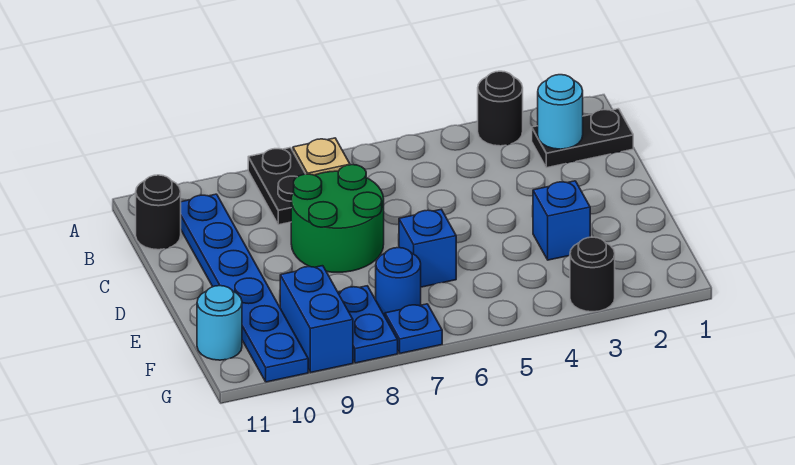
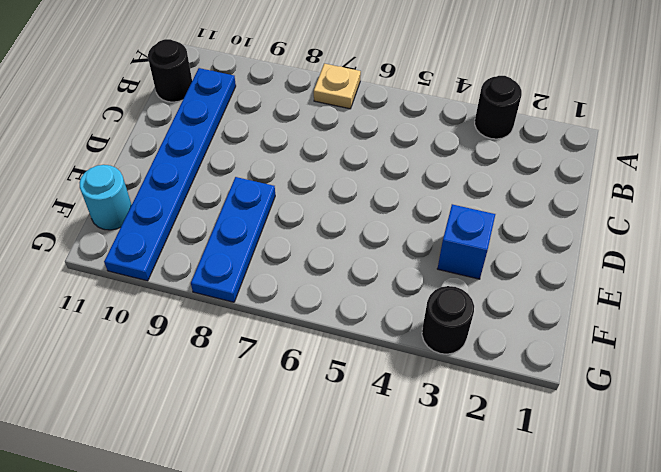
blue plate E8:G8 level 1 -> blue plate F8:G8 level 1
none -> black plate A8:B8 level 1
none -> black plate B1:B2 level 1
none -> green round brick C7:D8 level 1

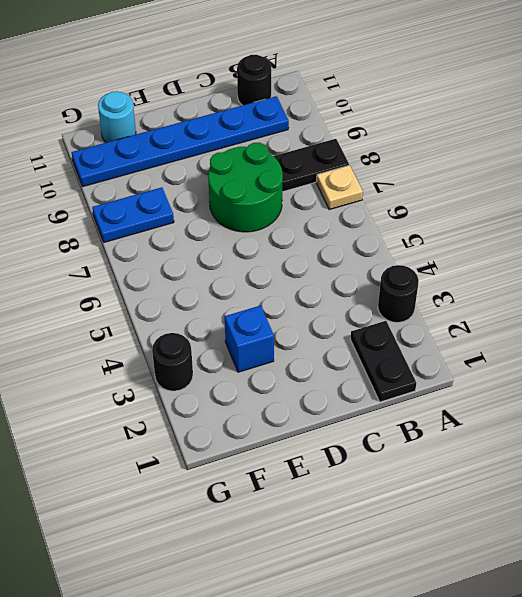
none -> blue brick E6 level 1
none -> blue round brick F7 level 1
none -> blue brick F9:G9 level 1

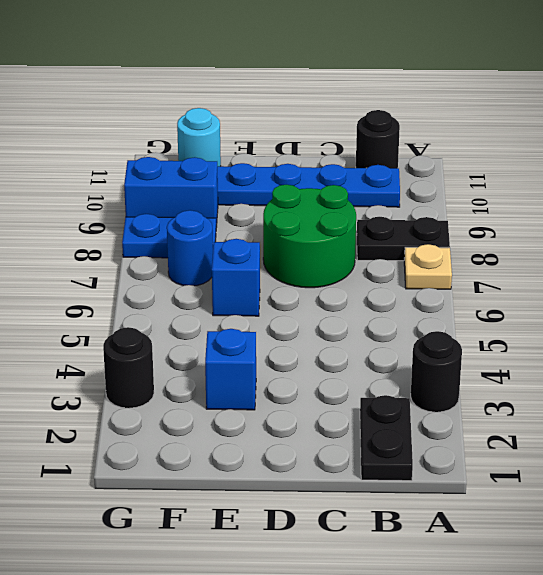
none -> blue plate G7 level 1
none -> cyan round brick B2 level 2

